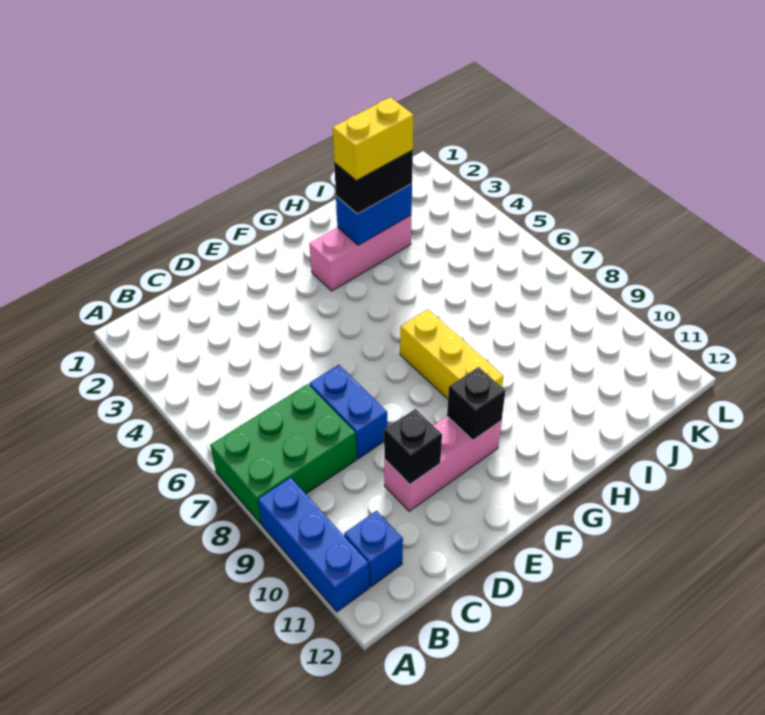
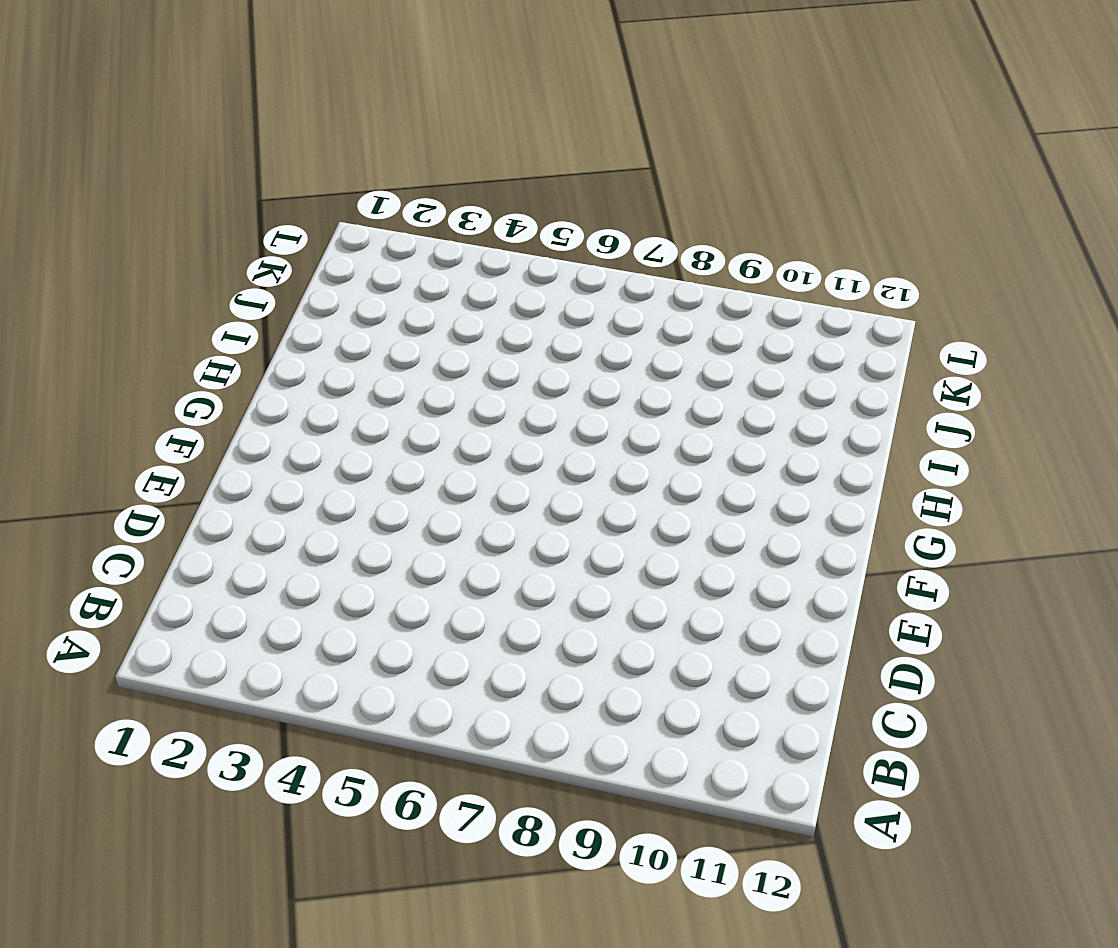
none -> green brick A7:C8 level 1
none -> blue brick A9:A11 level 1
none -> blue brick B11 level 1

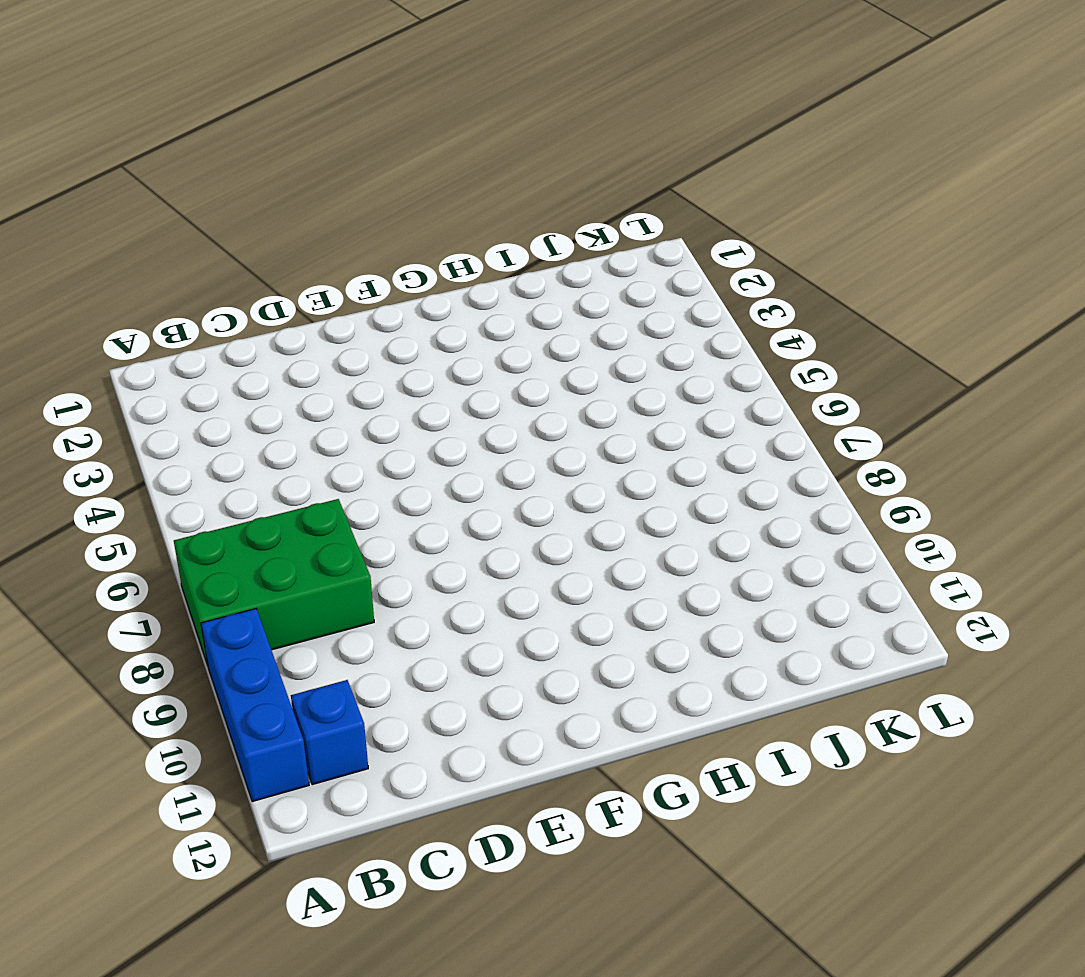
none -> blue brick D7:D8 level 1
none -> pink brick D10:F10 level 1
none -> pink brick G3:I3 level 1

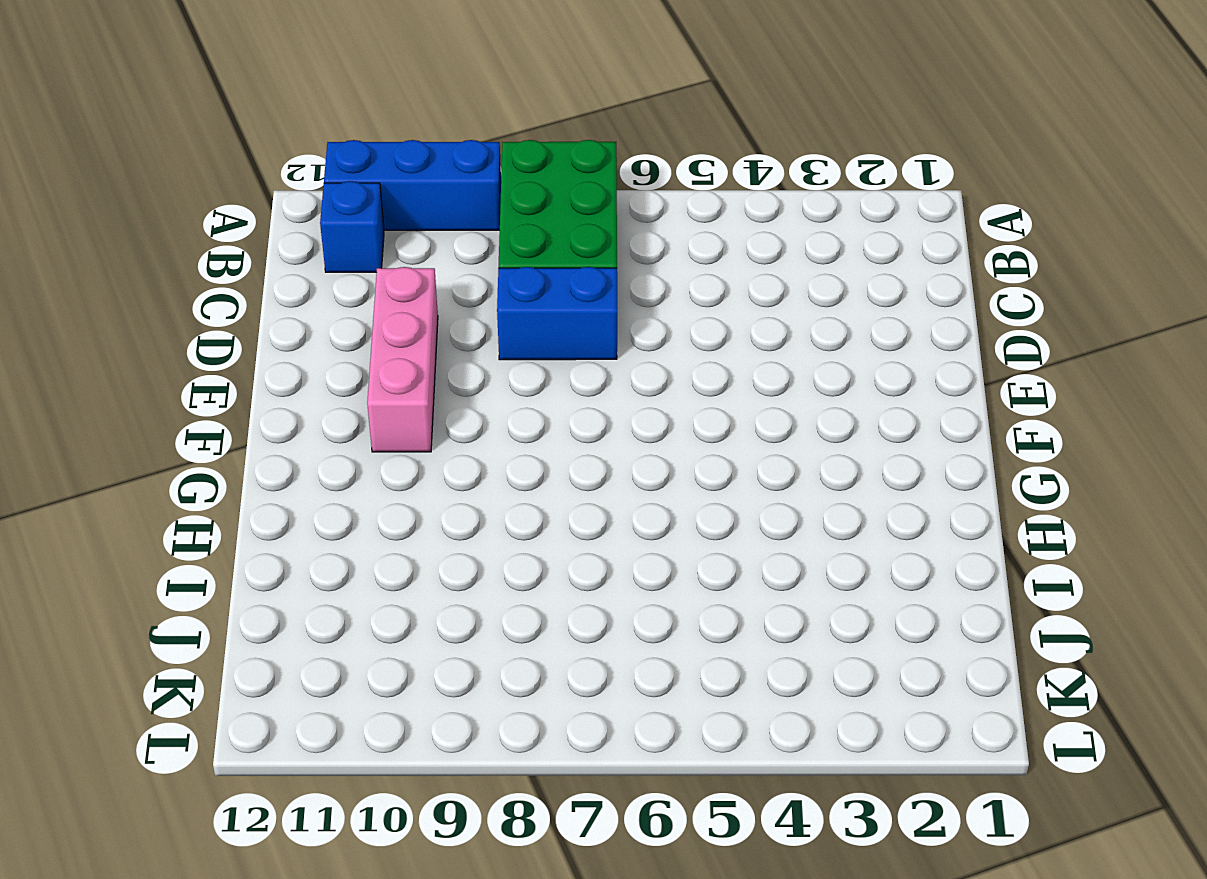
none -> pink brick G3:I3 level 1
none -> yellow brick G7:G9 level 1
none -> black brick D10 level 2

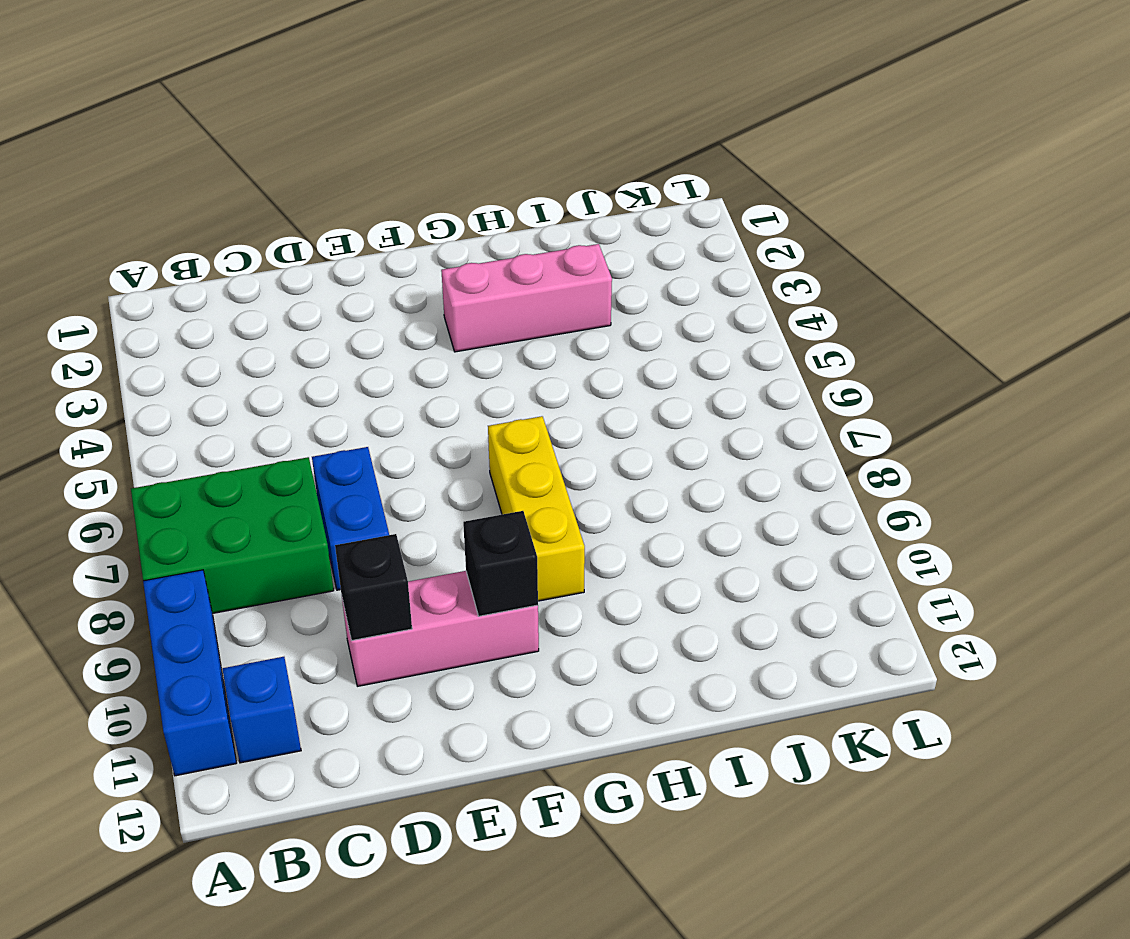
none -> blue brick H3:I3 level 2
none -> black brick H3:I3 level 3
none -> yellow brick H3:I3 level 4

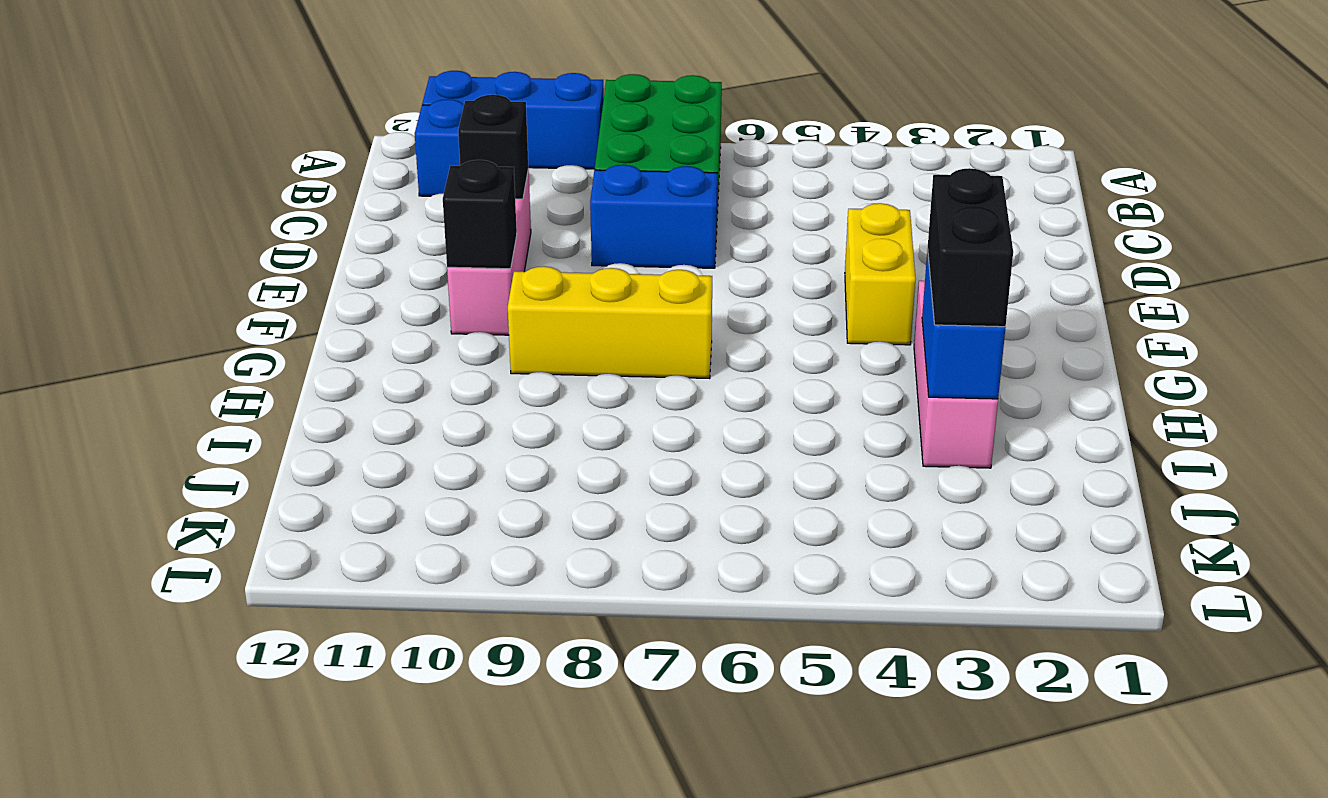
yellow brick E4:F4 level 1 -> yellow brick H3:I3 level 4

